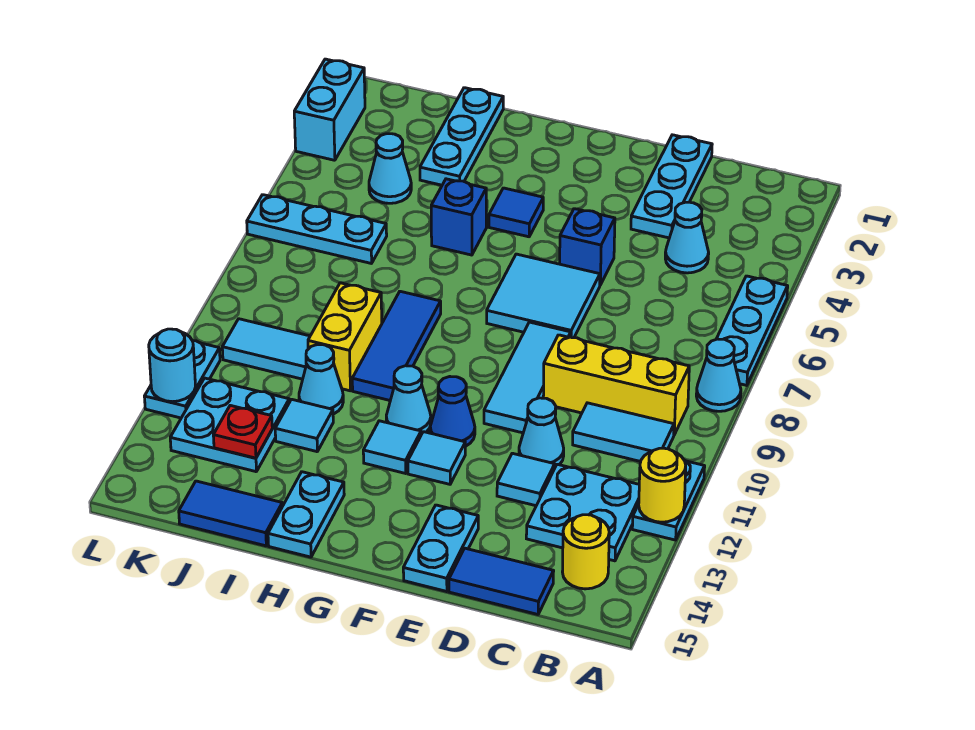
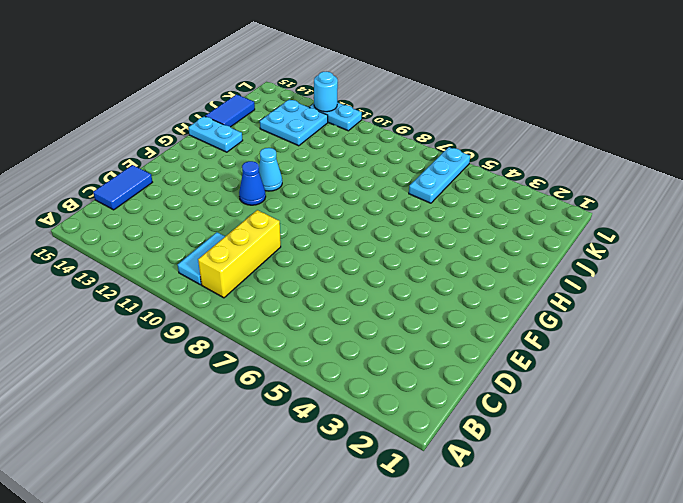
none -> cyan plate A5:A7 level 1
none -> cyan cone A8 level 1
none -> cyan plate A11:A12 level 1
none -> cyan plate B12:C13 level 1

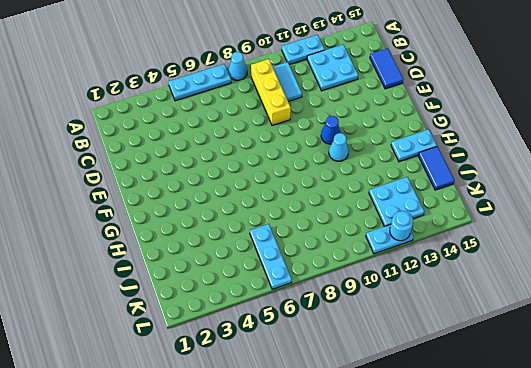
none -> yellow round brick B14 level 1
none -> cyan cone C4 level 1
none -> cyan plate D1:D3 level 1
none -> cyan cone D11 level 1

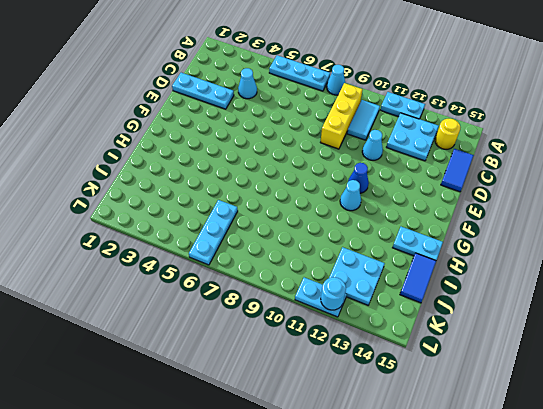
none -> cyan tile D12 level 1
none -> blue brick E5 level 1
none -> cyan tile E6:F7 level 1
none -> cyan tile E8:E10 level 1

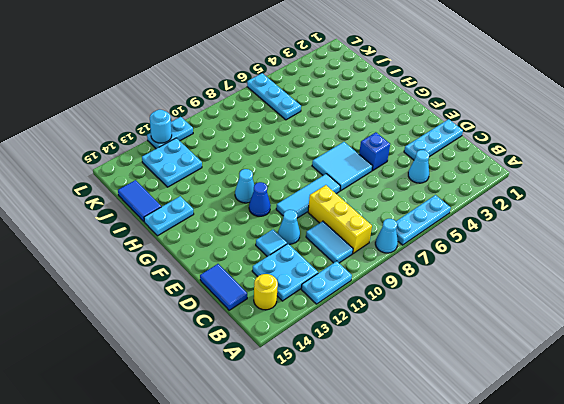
none -> cyan plate E14:E15 level 1
none -> cyan tile F12 level 1
none -> blue tile G4 level 1
none -> cyan tile G12 level 1

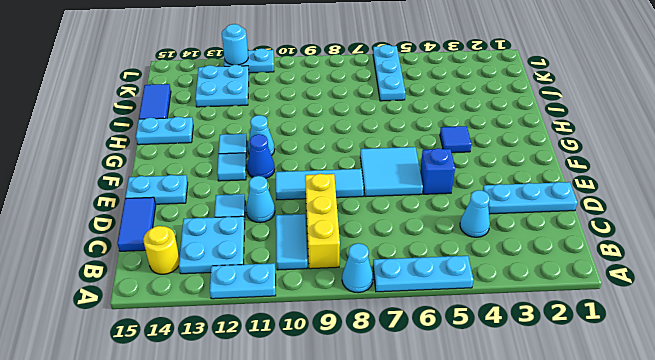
none -> blue brick H5 level 1
none -> blue tile H8:H10 level 1
none -> cyan plate I1:I3 level 1
none -> yellow brick I9:I10 level 1

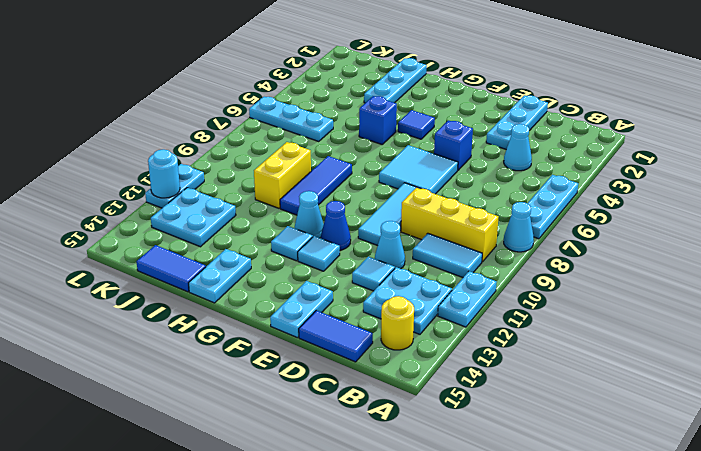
none -> cyan cone I11 level 1
none -> cyan tile I12 level 1
none -> cyan cone J4 level 1
none -> cyan tile J10:K10 level 1

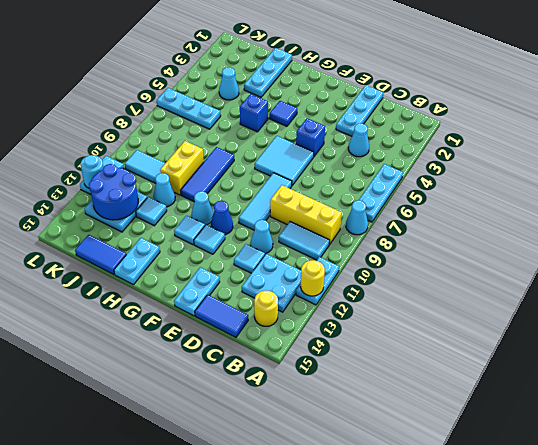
blue round brick J12:K13 level 2 -> red plate J13 level 2
none -> cyan brick L2:L3 level 1

